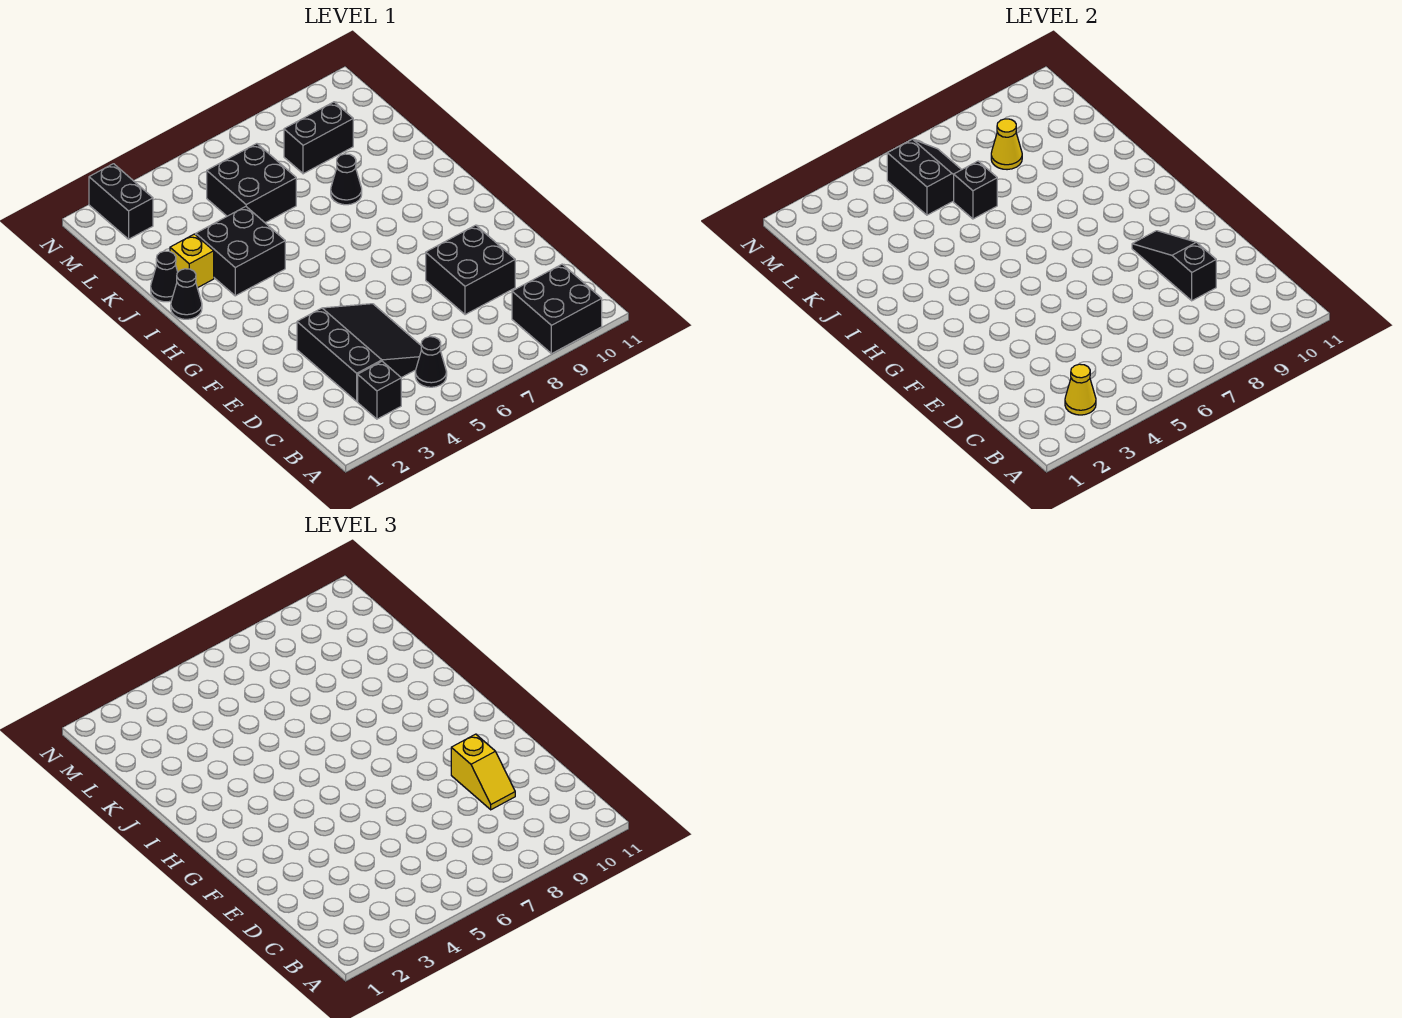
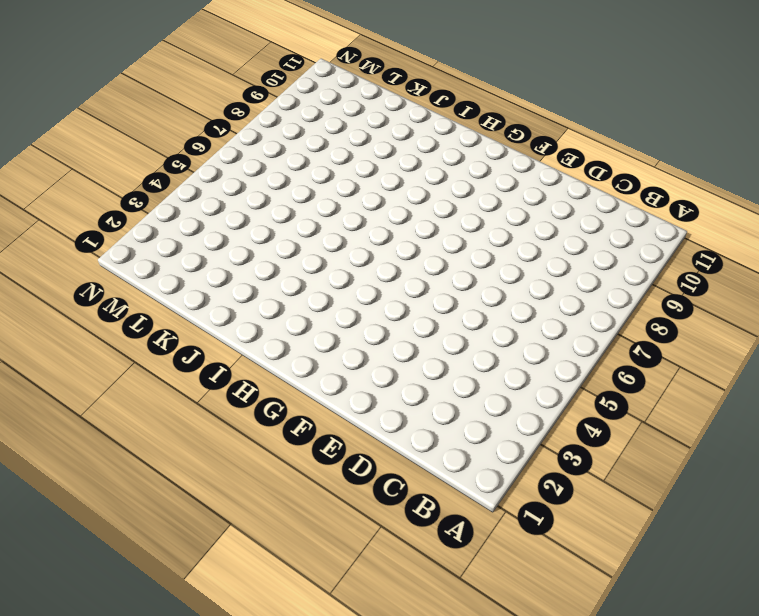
none -> black brick A9:B10 level 1
none -> black brick B3 level 1
none -> black cone B5 level 1

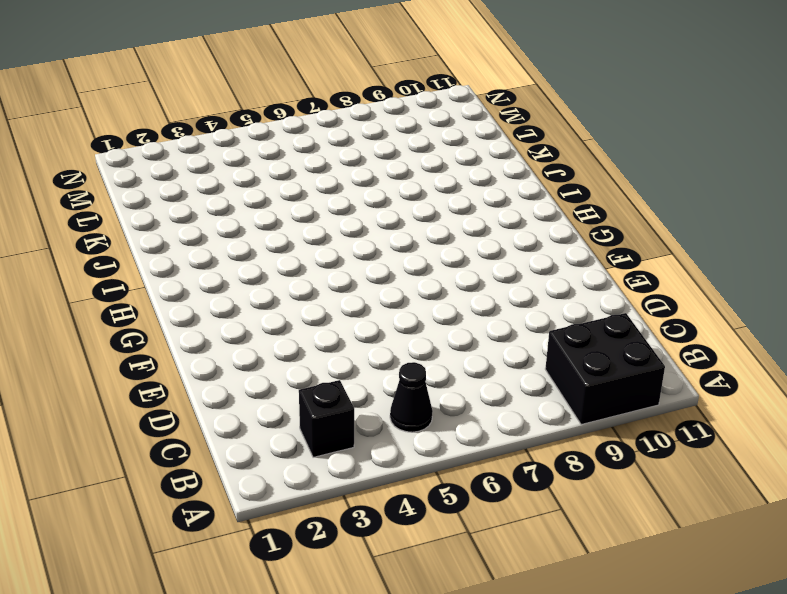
none -> black slope C3:E5 level 1 top 3
none -> black brick D8:E9 level 1
none -> black cone I1 level 1

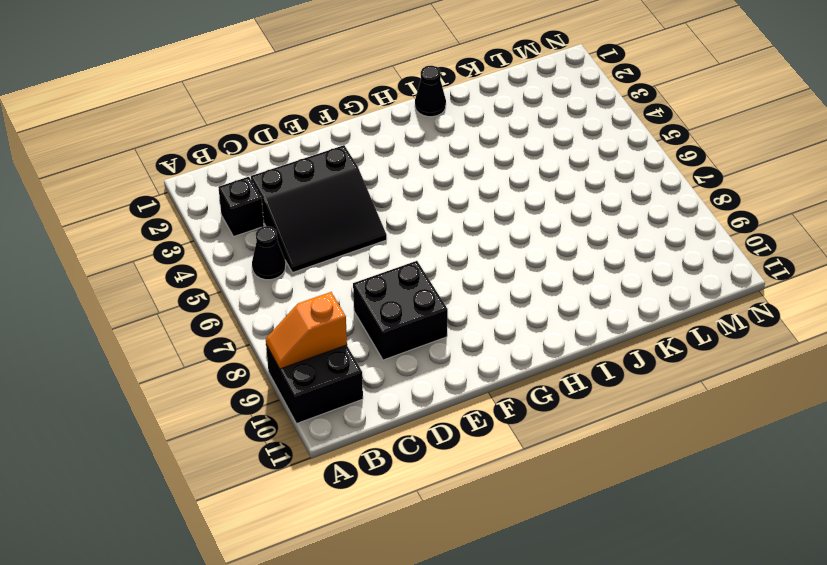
orange slope A9:B9 level 2 top B -> none
none -> black brick I3:J4 level 1
none -> black cone J1 level 1
none -> yellow brick J2 level 1

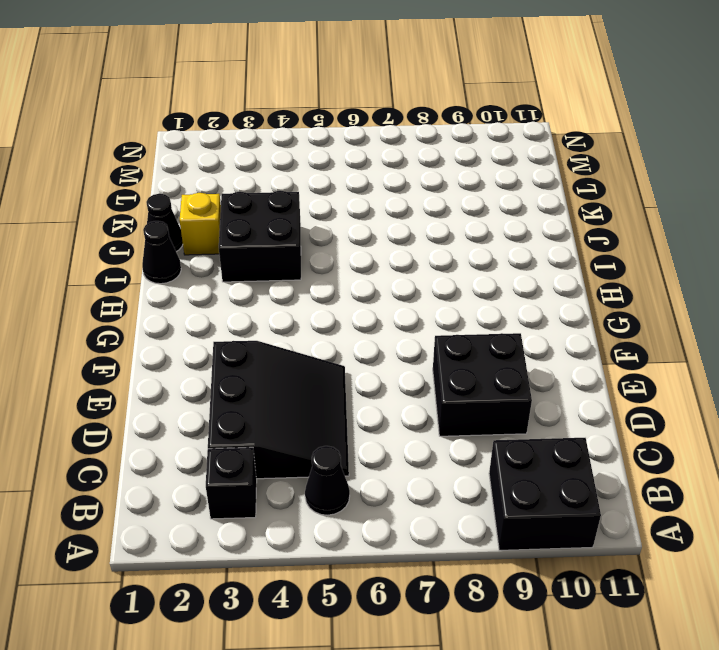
none -> black cone J8 level 1
none -> black brick K5:L6 level 1
none -> black brick L8:L9 level 1

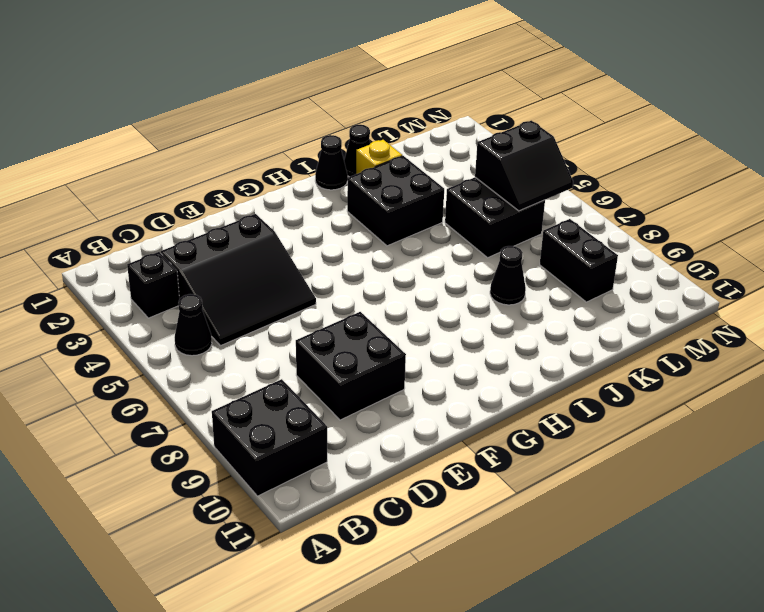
none -> black brick M2:N2 level 1
none -> yellow cone B3 level 2
none -> black slope D9:F9 level 2 top D

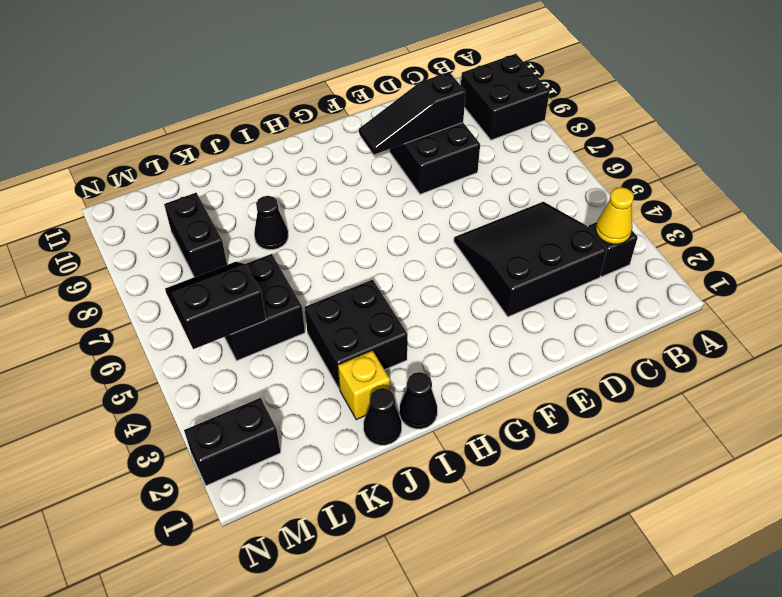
none -> black cone B5 level 1
none -> black brick K6 level 2
none -> yellow cone L8 level 2

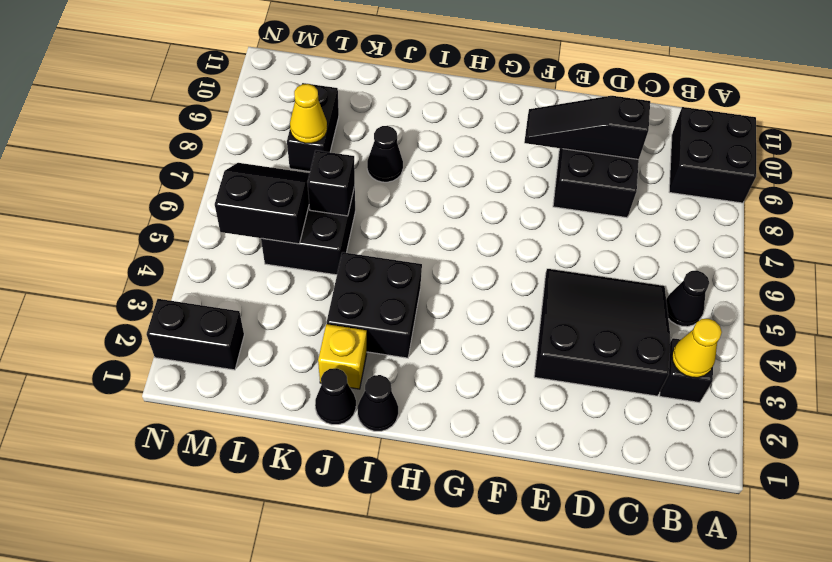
none -> yellow slope D9:E9 level 3 top E

